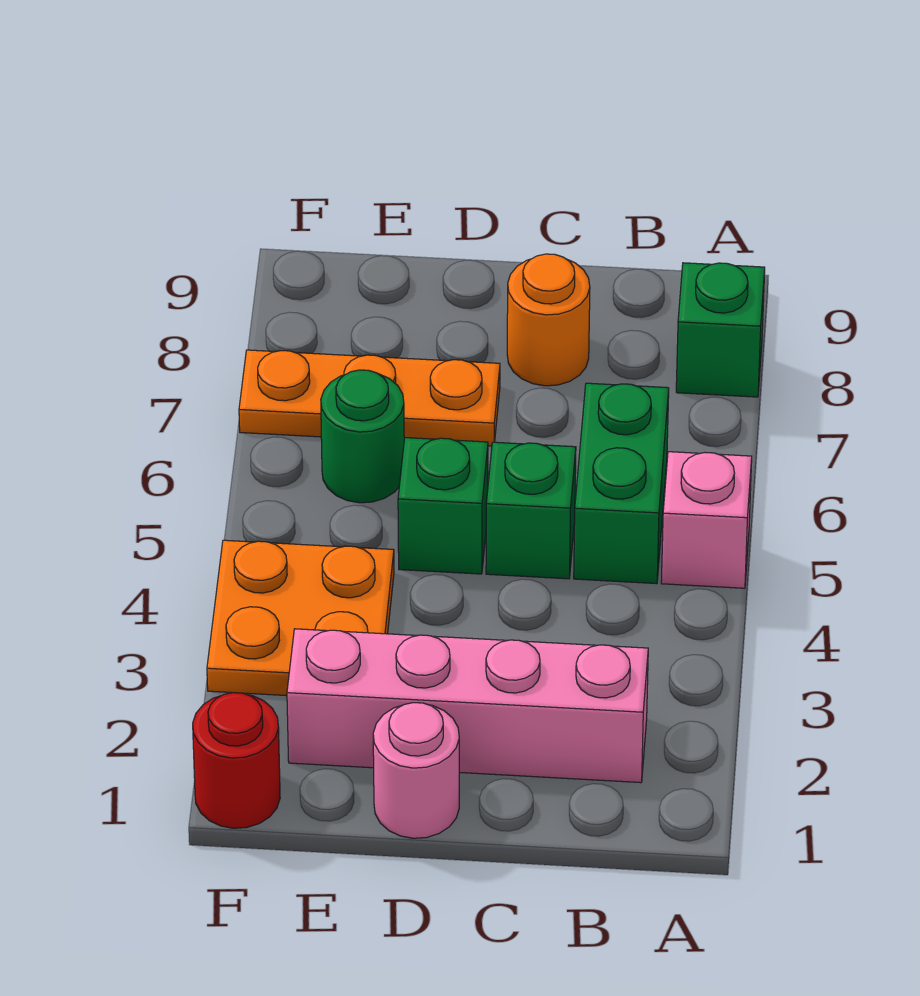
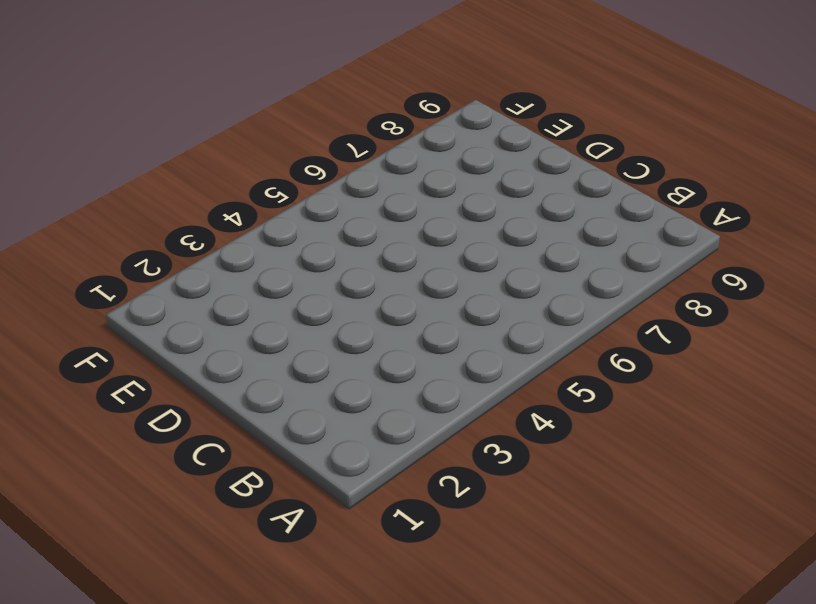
none -> pink brick A5 level 1
none -> green brick A8 level 1
none -> pink brick B2:E2 level 1

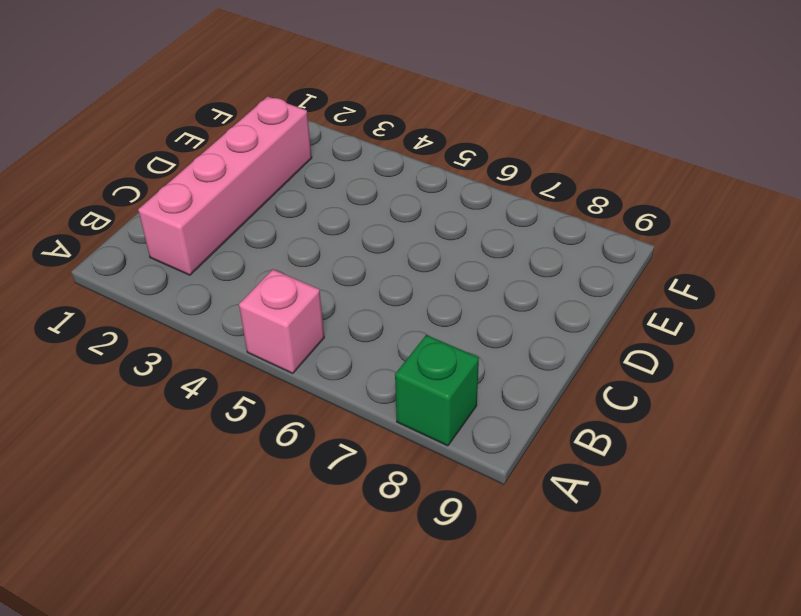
none -> green brick B5:B6 level 1
none -> green brick C5 level 1
none -> orange round brick C8 level 1

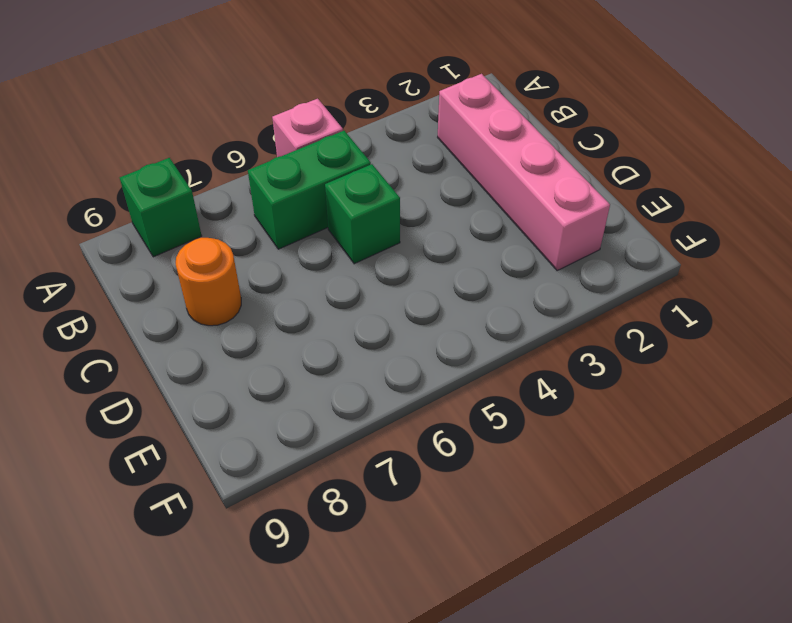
none -> pink round brick D1 level 1
none -> green brick D5 level 1
none -> orange plate D7:F7 level 1

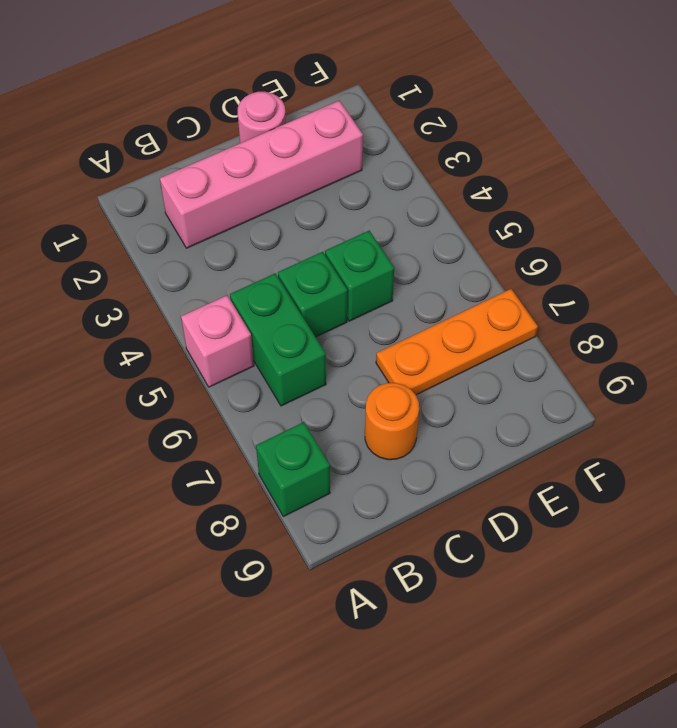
none -> orange plate E3:F4 level 1
none -> green round brick E6 level 1
none -> red round brick F1 level 1

